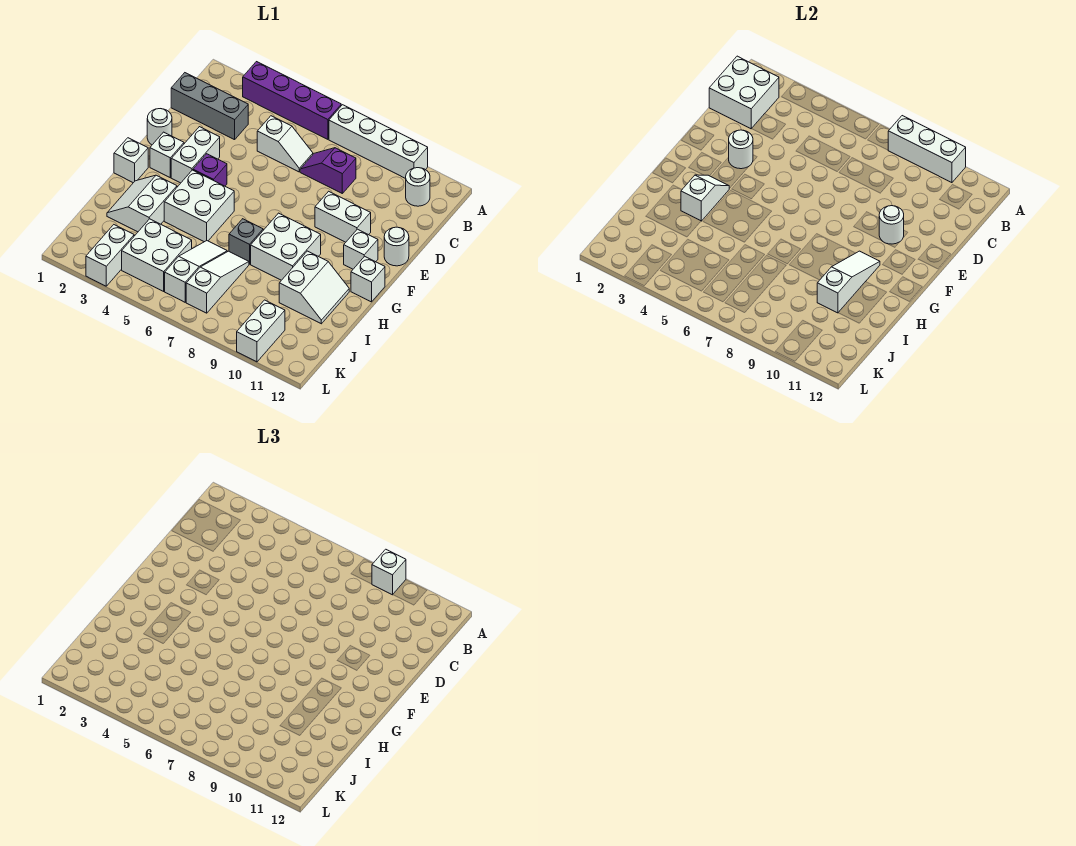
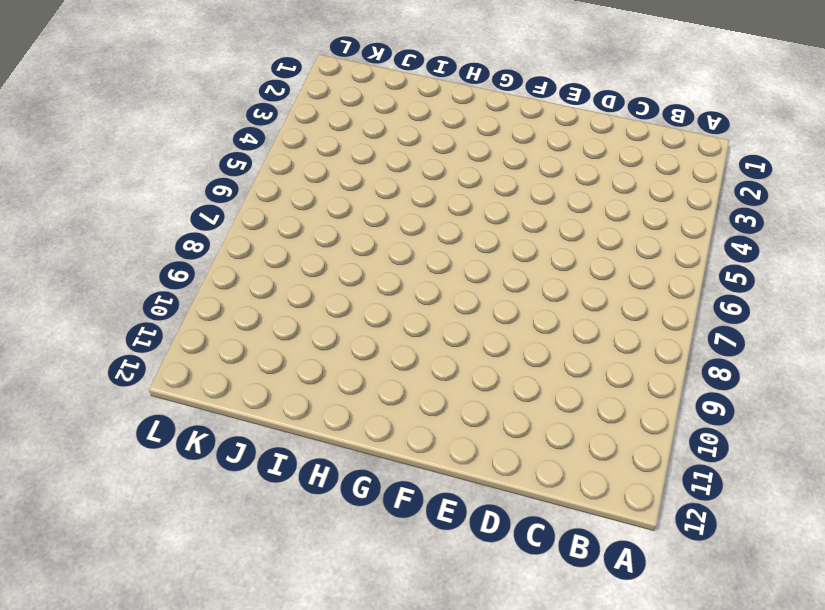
none -> purple brick A3:A6 level 1
none -> white brick A7:A10 level 1
none -> white round brick B11 level 1
none -> grey brick C1:C3 level 1

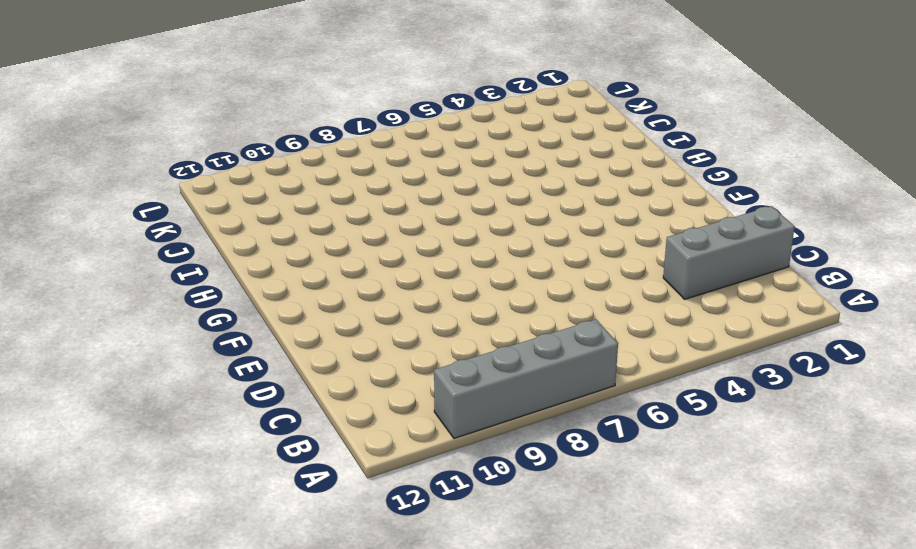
grey brick A7:A10 level 1 -> white brick A7:A10 level 1
none -> purple brick A3:A6 level 1
none -> white round brick B11 level 1
none -> white slope C5:C6 level 1 top 5
none -> purple slope C7:C8 level 1 top 8

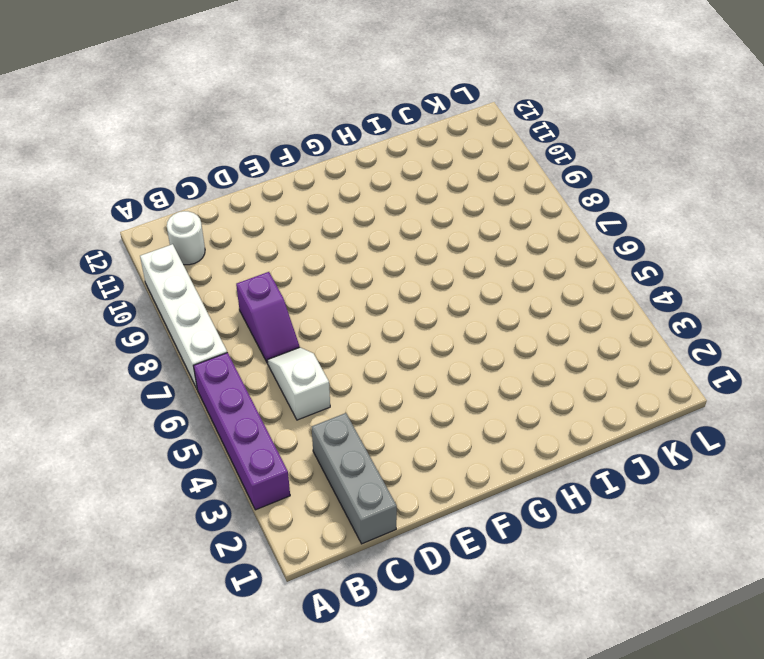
none -> white round brick E1 level 1
none -> white brick E3:F3 level 1
none -> white brick E9:E10 level 1
none -> white round brick E12 level 1

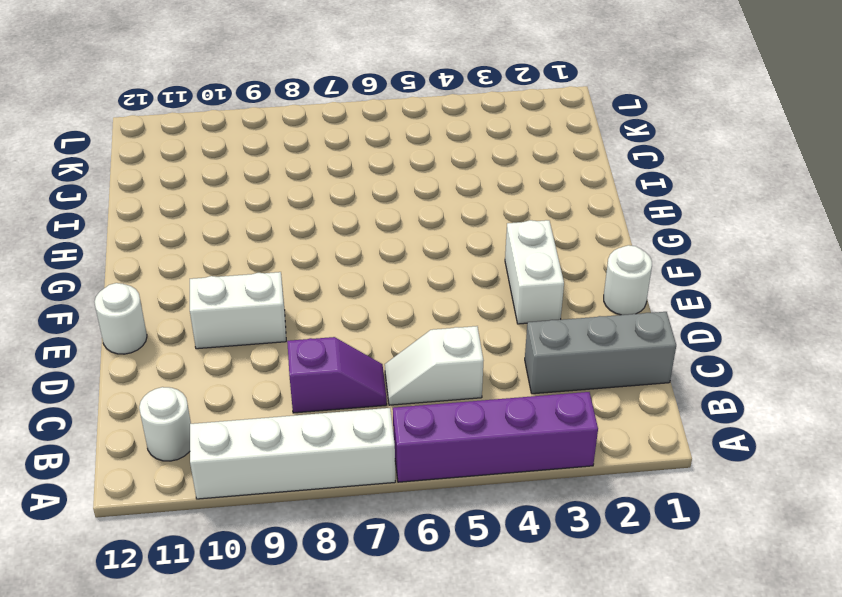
none -> white brick F2 level 1
none -> purple brick F4 level 1
none -> white brick F11 level 1
none -> white brick G1 level 1

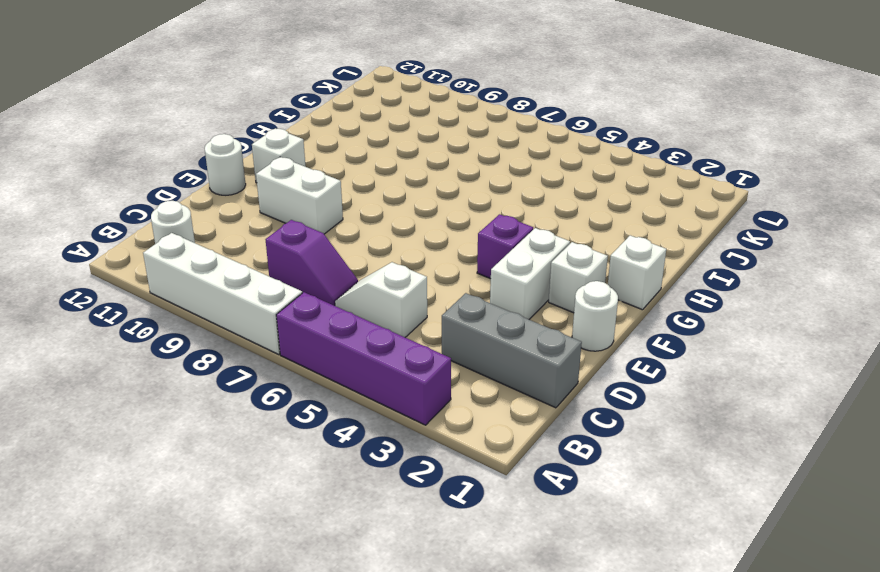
none -> white brick G4:H5 level 1
none -> white brick G8:H9 level 1
none -> white brick G12 level 1
none -> white slope H2:I3 level 1 top 3

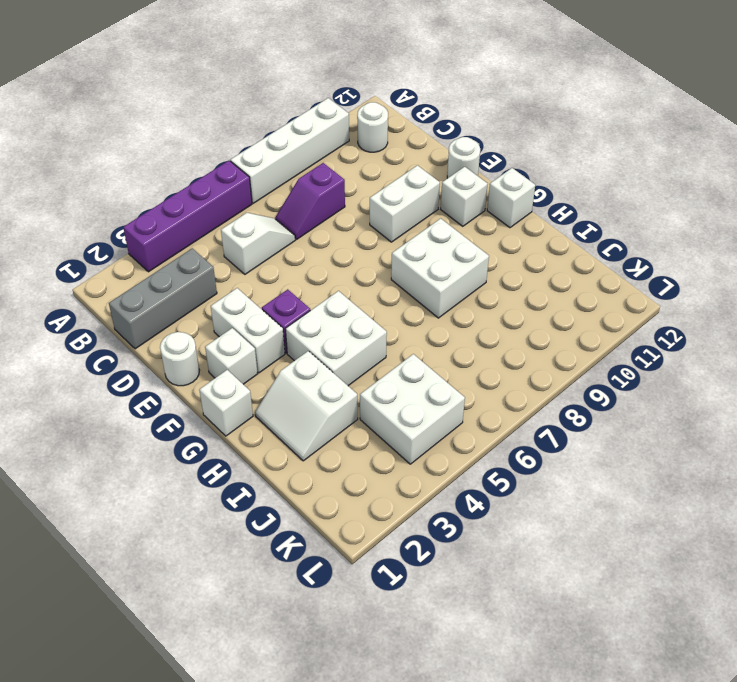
none -> grey brick H7 level 1
none -> white slope H10:I11 level 1 top 10
none -> white slope I6:K6 level 1 top K
none -> white slope I7:K7 level 1 top K

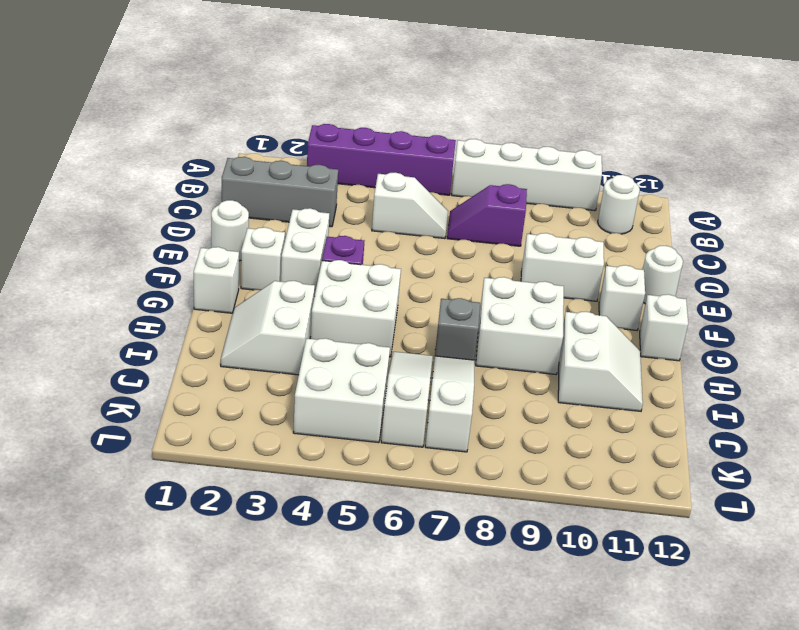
none -> white brick K3:L3 level 1
none -> white brick K10:L10 level 1
none -> white brick A8:A10 level 2
none -> white brick B1:C2 level 2

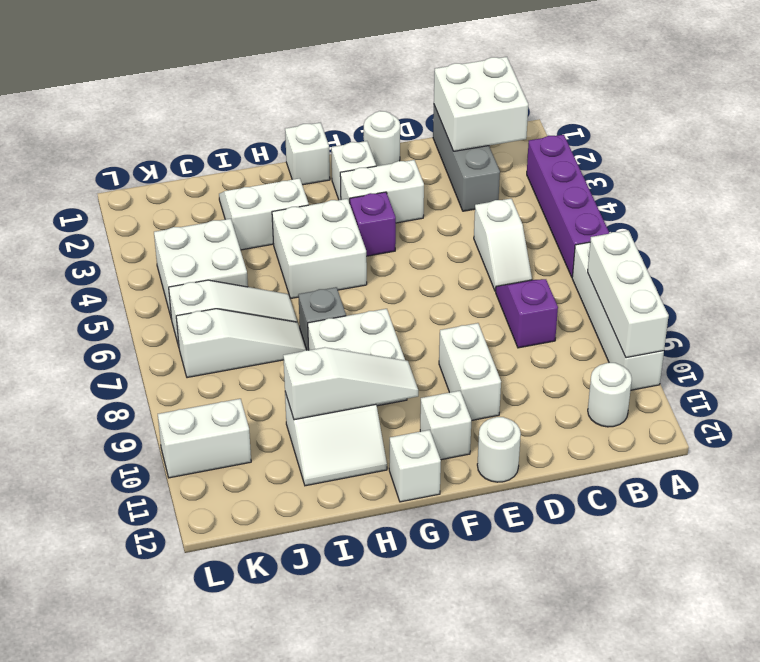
none -> white brick K3:L3 level 1
none -> white round brick E3 level 2
none -> white round brick E10 level 2
none -> white slope G3:H3 level 2 top H

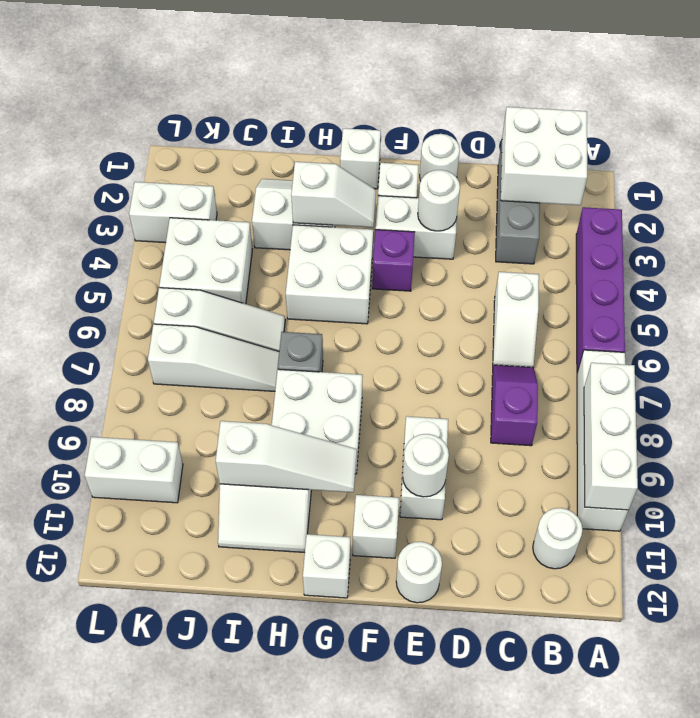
none -> white brick A9 level 3

